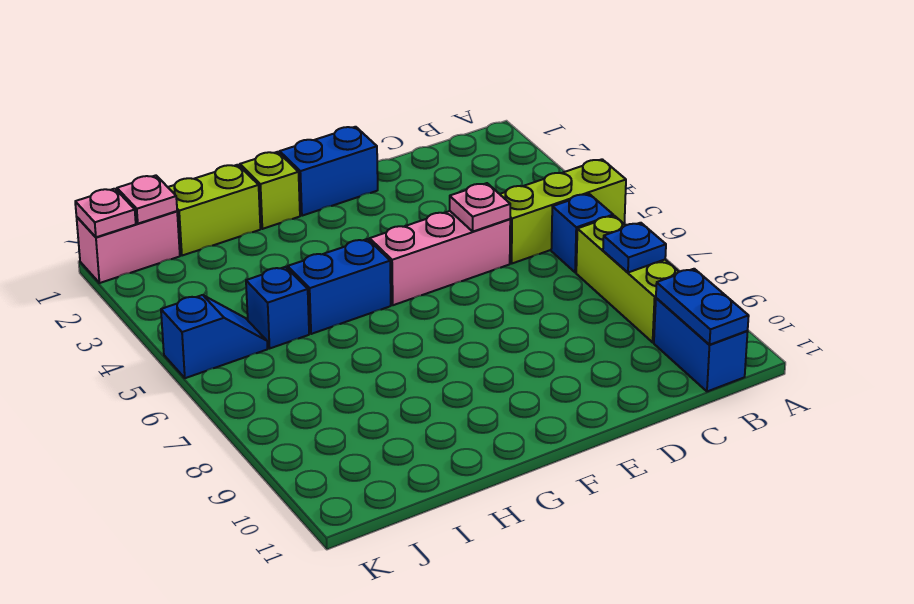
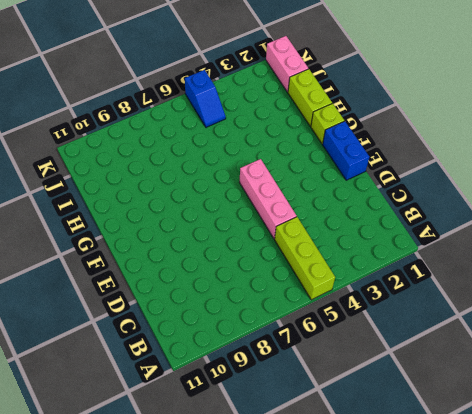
none -> blue brick B6 level 1
none -> lime brick B7:B9 level 1
none -> blue brick B10:B11 level 1

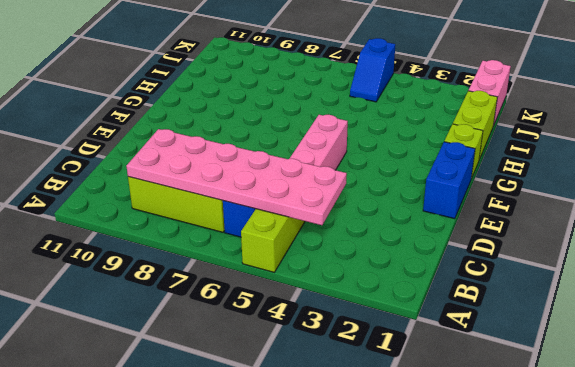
pink plate B4:C9 level 2 -> blue plate B8 level 2
none -> blue brick B10:B11 level 1
none -> blue brick G5:H5 level 1
none -> blue brick I5 level 1

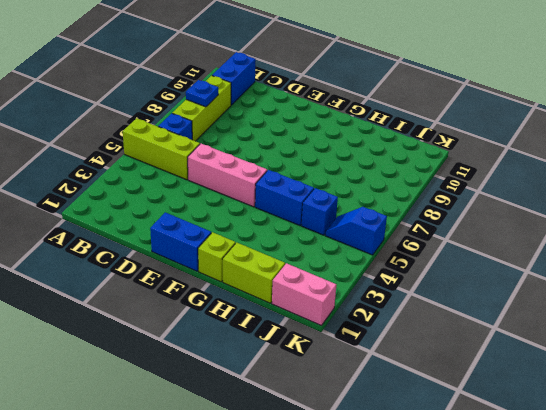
none -> blue plate B10:B11 level 2
none -> pink plate D5 level 2
none -> pink plate J1 level 2

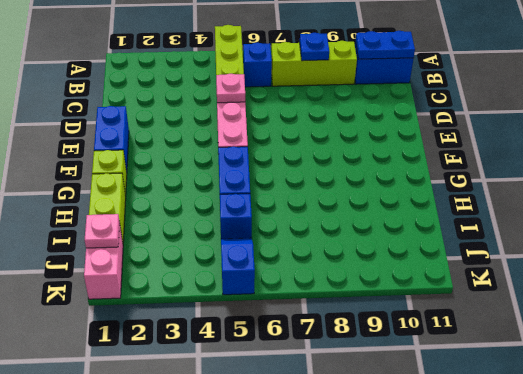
none -> pink plate K1 level 2

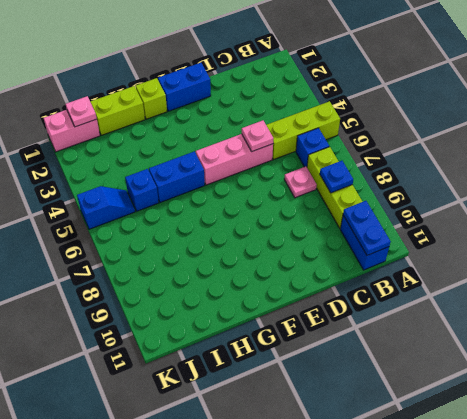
pink plate C7 level 1 -> pink plate K1 level 2

